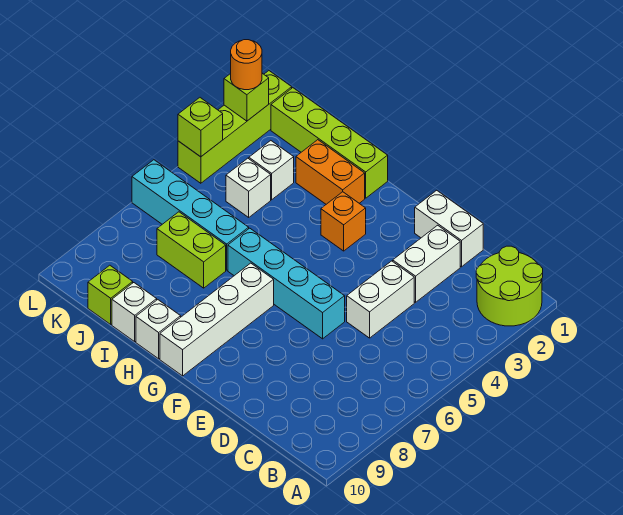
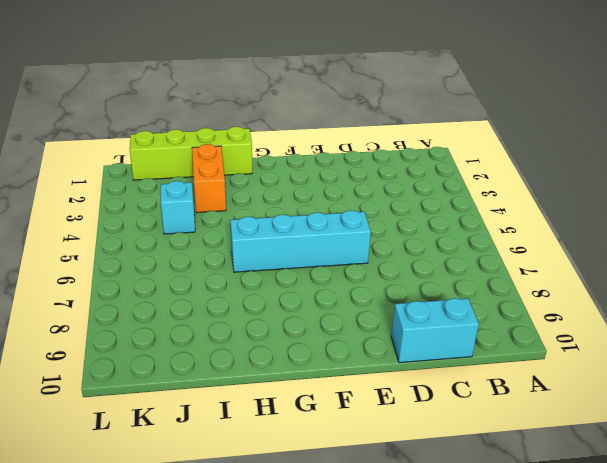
cyan brick C10:D10 level 1 -> none
orange brick I2:I3 level 1 -> orange brick H2:I2 level 1
cyan brick J4 level 1 -> white brick J4 level 1
none -> lime round brick A1:B2 level 1
none -> white brick D1:E1 level 1
none -> white brick D2:D3 level 1

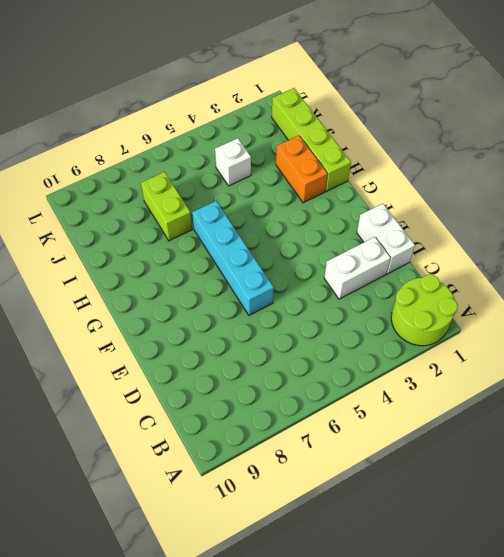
none -> white brick D4:D5 level 1
none -> orange brick G3 level 1
none -> white brick G7:G10 level 1

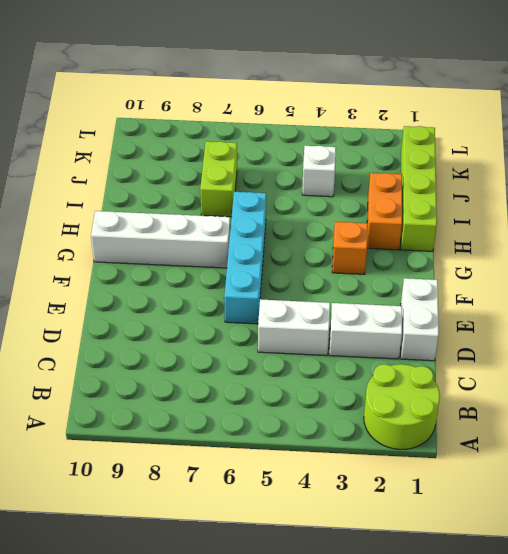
none -> white brick H10 level 1
none -> cyan brick I6:L6 level 1
none -> white brick I10 level 1

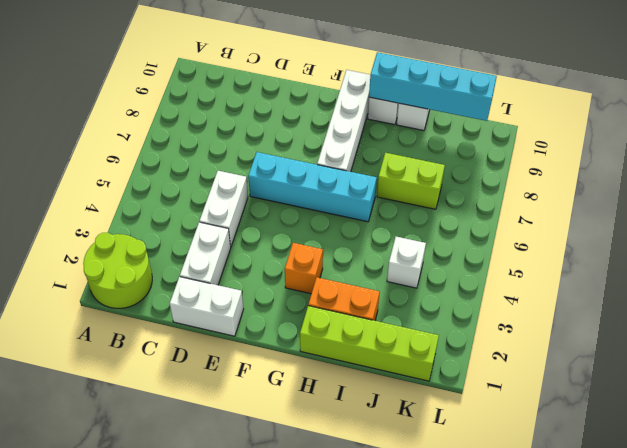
cyan brick H10:K10 level 2 -> cyan brick I6:L6 level 1
none -> white brick J3 level 1
none -> lime brick J10 level 1
none -> lime brick L1:L4 level 1

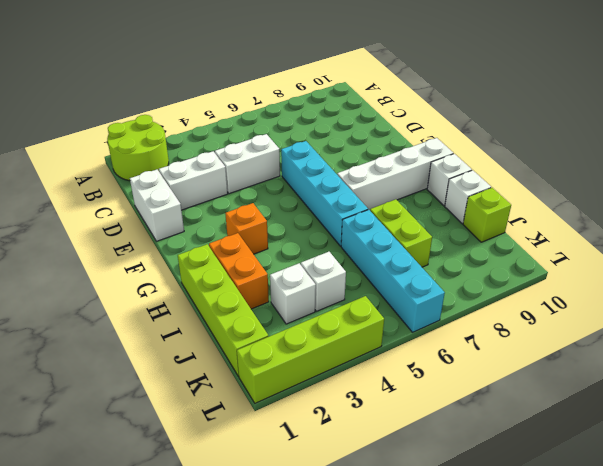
none -> lime brick L2 level 2
none -> lime brick L4 level 2
none -> orange round brick L2 level 3

